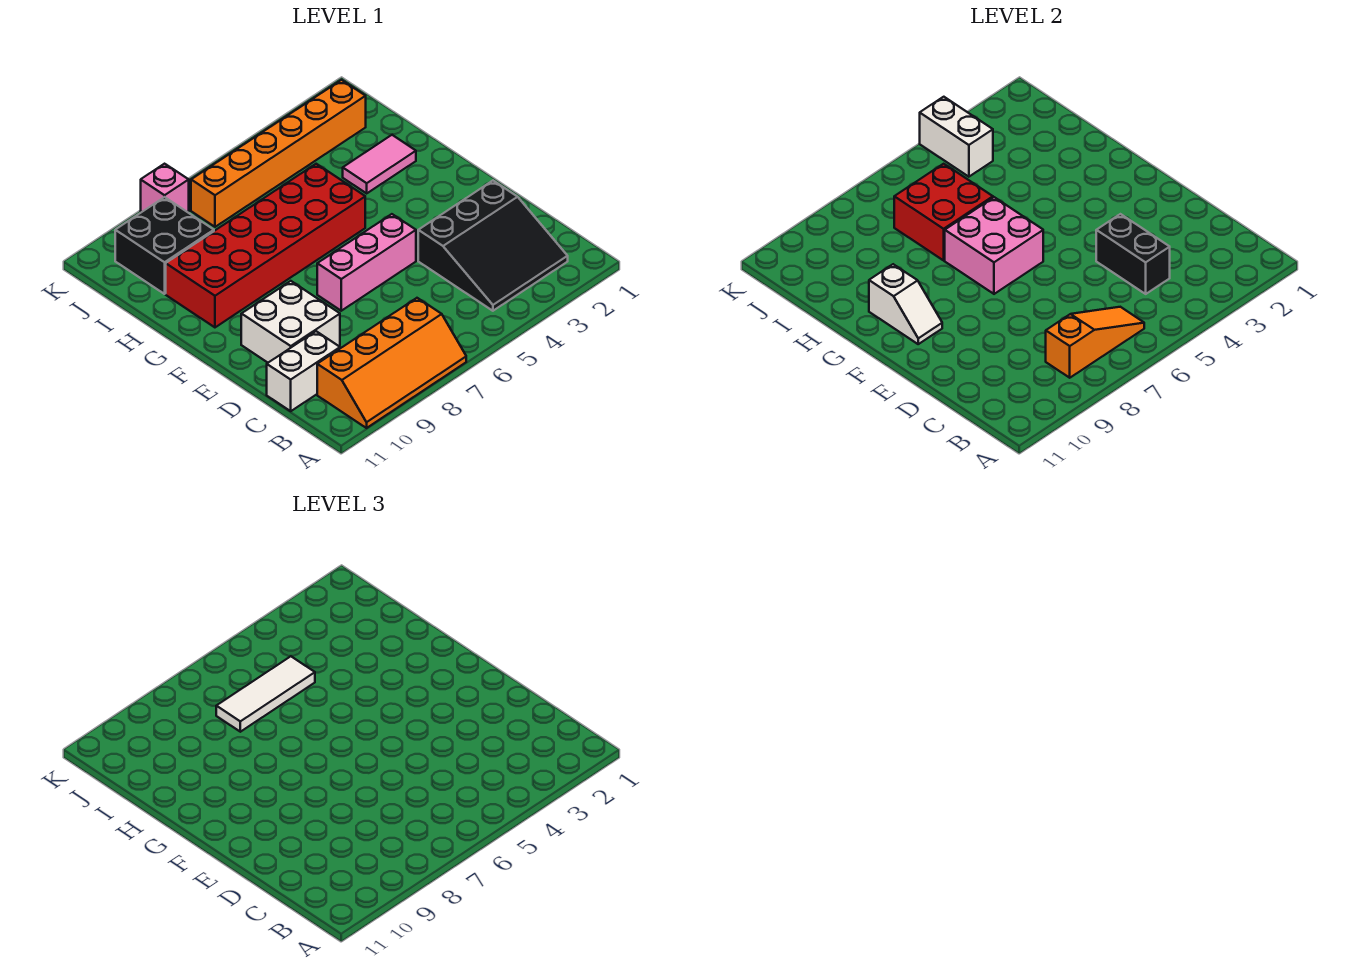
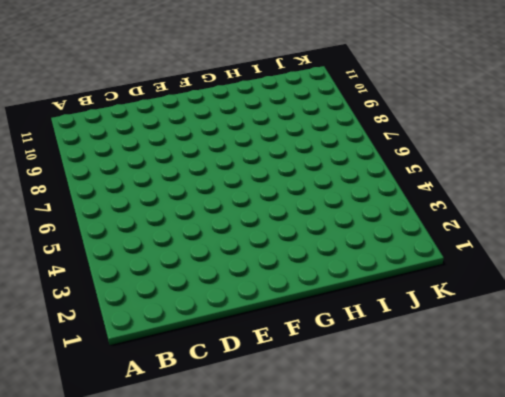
none -> orange slope A7:B10 level 1 top B
none -> black slope B2:D4 level 1 top D
none -> white brick C10:C11 level 1

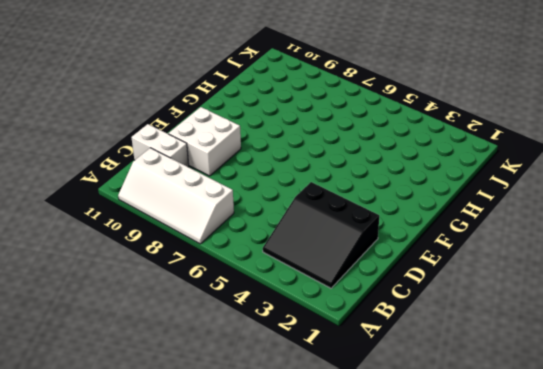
white slope A7:B10 level 1 top B -> orange slope A7:B10 level 1 top B
none -> pink brick E5:E7 level 1
none -> red brick G5:H10 level 1
none -> pink tile H2:H3 level 1

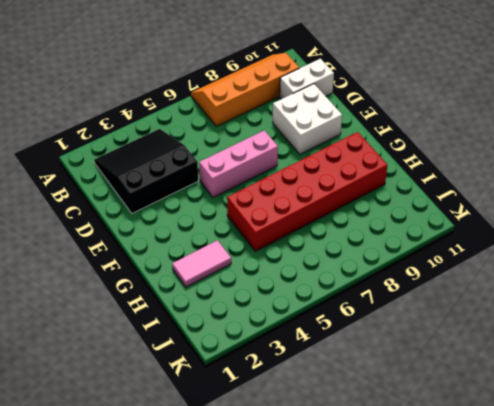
none -> black brick I9:J10 level 1
none -> orange brick J2:J7 level 1
none -> pink brick K8 level 1

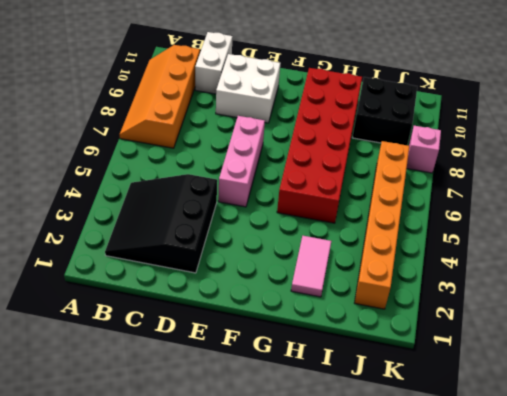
none -> orange slope B6:B8 level 2 top 8
none -> black brick C4:D4 level 2
none -> pink brick F6:G7 level 2

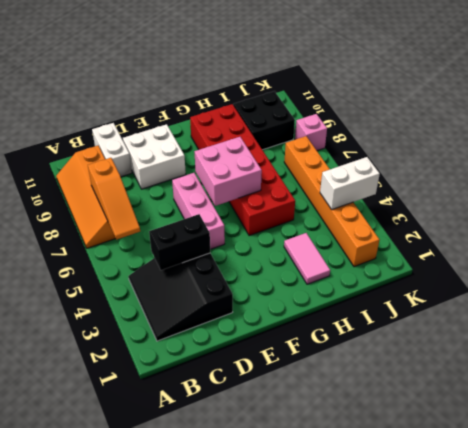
none -> white slope F10:G10 level 2 top G
none -> red brick H6:I7 level 2
none -> white tile I5:I7 level 3

